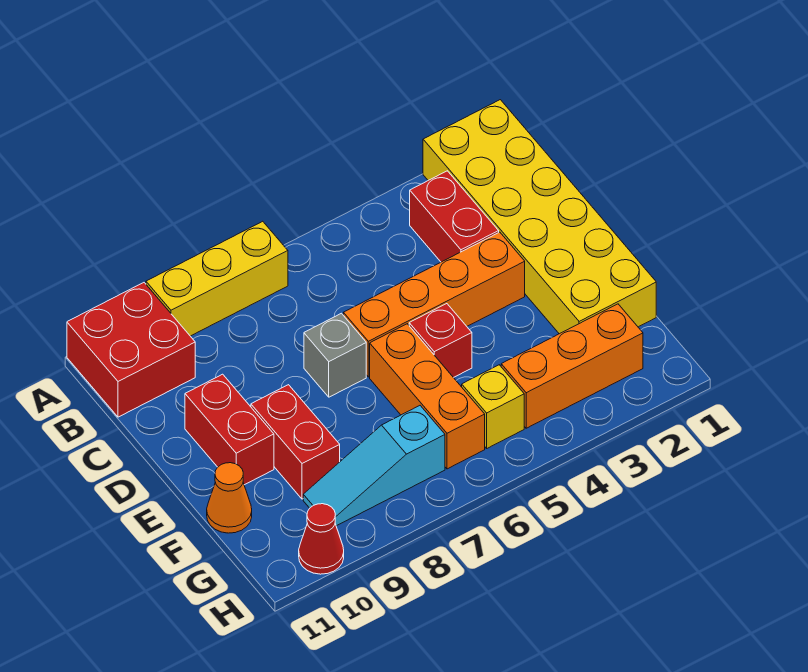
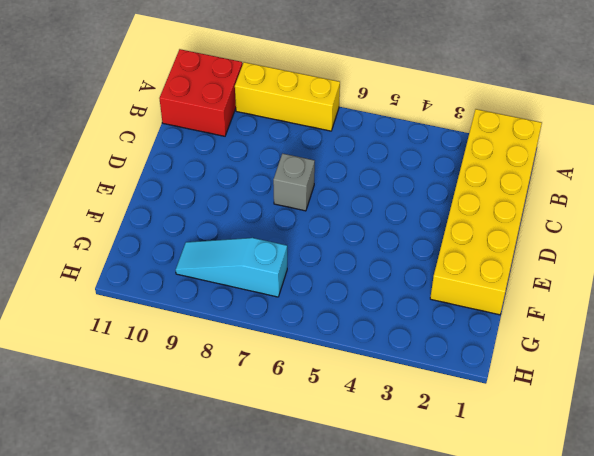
none -> red brick B3:C3 level 1
none -> orange brick D3:D6 level 1
none -> red brick D10:E10 level 1

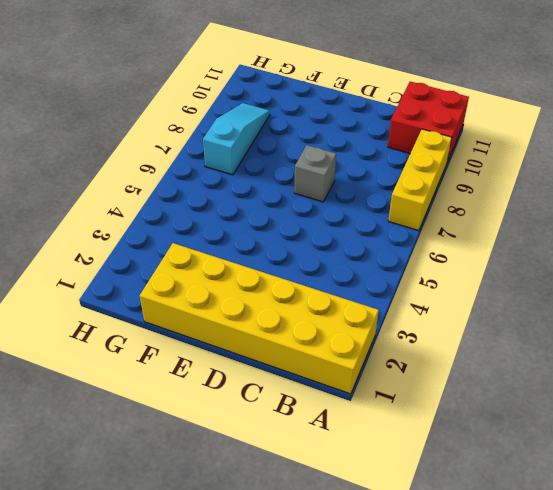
none -> red brick B3:C3 level 1
none -> orange brick D3:D6 level 1
none -> red brick D10:E10 level 1

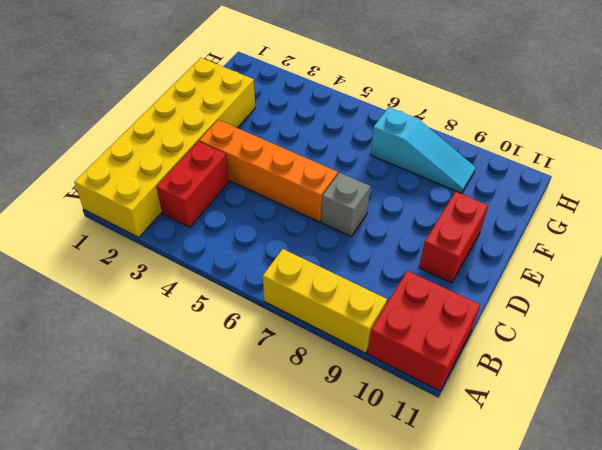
none -> red brick E5 level 1
none -> orange brick E6:G6 level 1
none -> red brick E9:F9 level 1

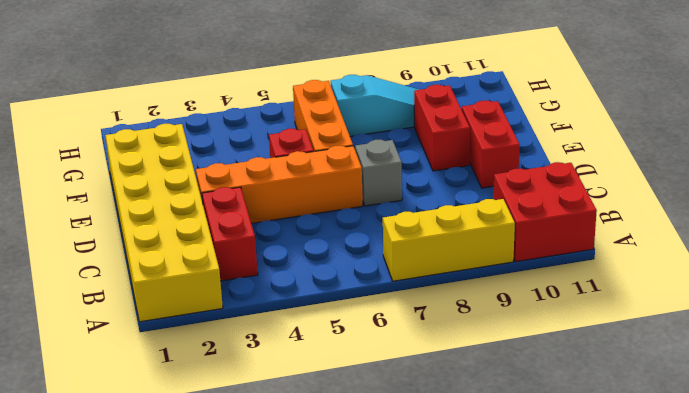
none -> orange cone F11 level 1
none -> orange brick G2:G4 level 1
none -> yellow brick G5 level 1

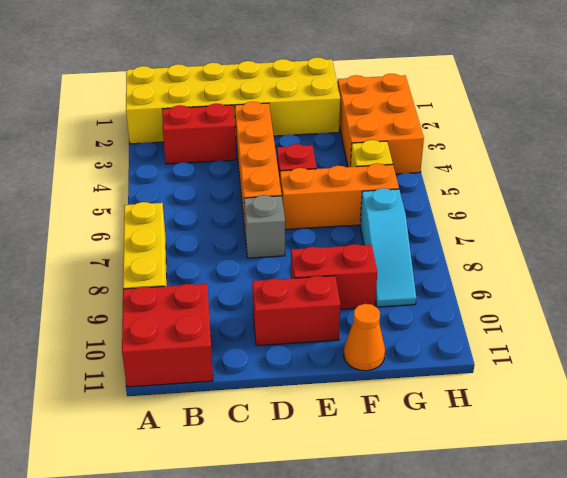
orange brick G2:H4 level 1 -> orange brick G2:G4 level 1
none -> red cone H10 level 1

